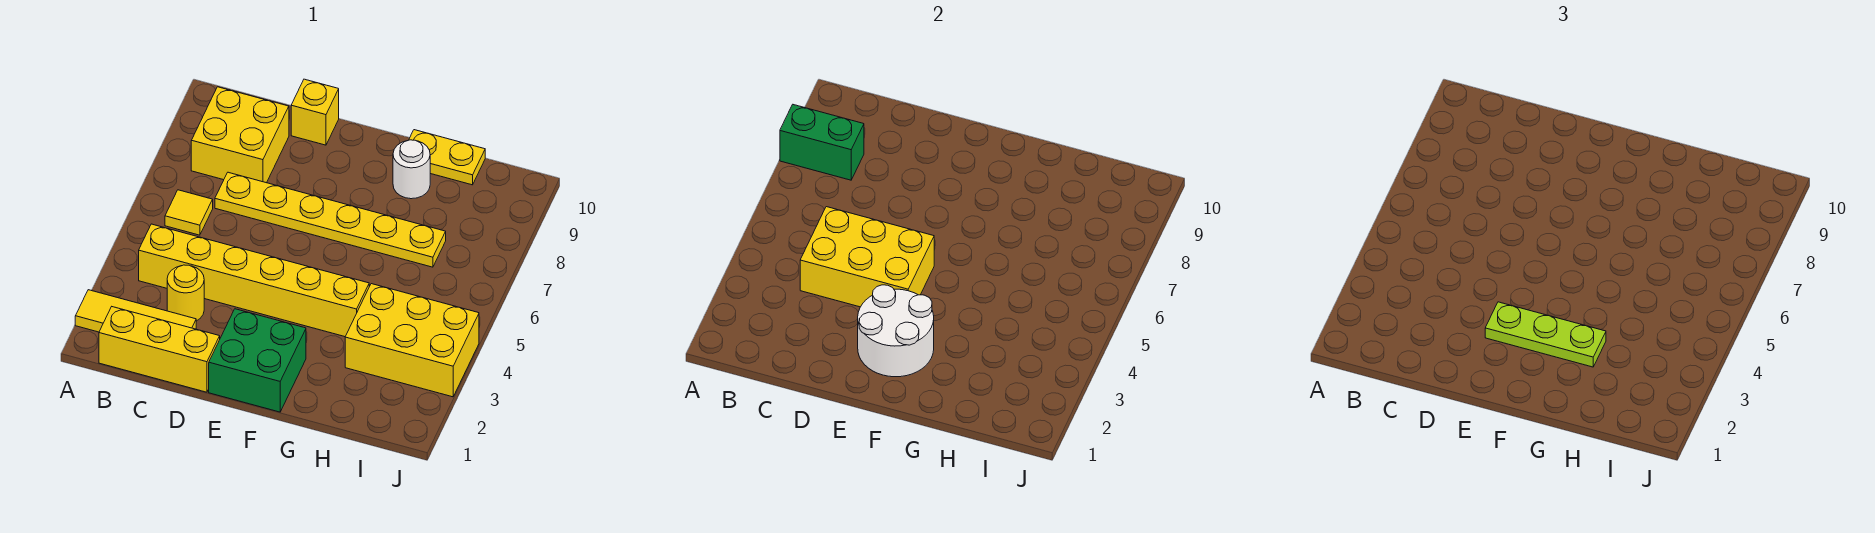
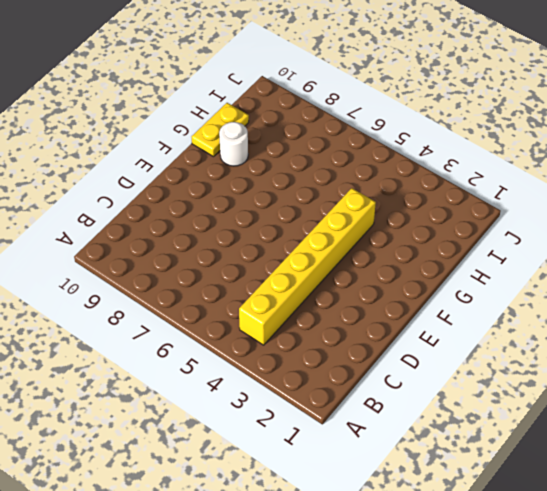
none -> yellow tile A2:C2 level 1
none -> yellow brick B1:D1 level 1
none -> yellow tile B6 level 1

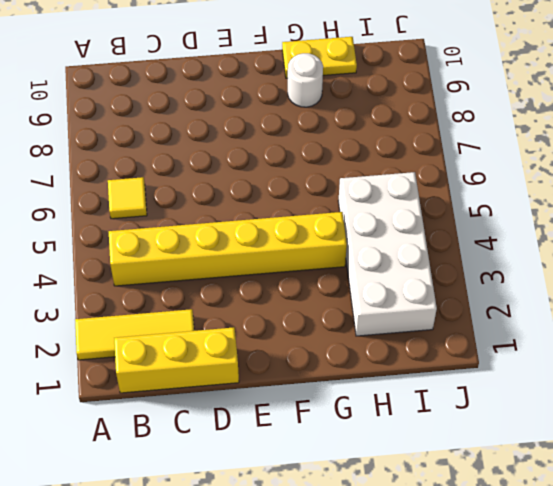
white brick H2:I5 level 1 -> yellow brick H3:J4 level 1
none -> yellow brick B8:C9 level 1
none -> yellow round brick C3 level 1
none -> yellow plate C7:H7 level 1

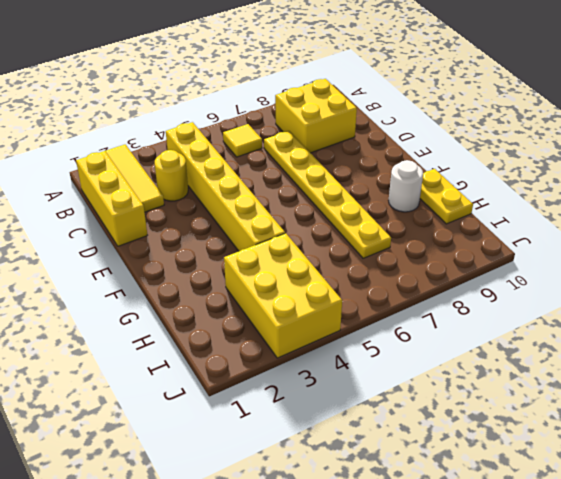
none -> yellow brick D10 level 1
none -> green brick E1:F2 level 1
none -> green brick A8:B8 level 2

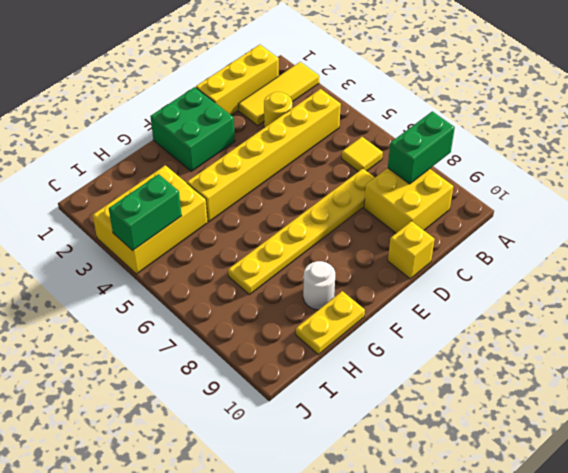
green brick I4:J4 level 2 -> none
none -> yellow brick C4:E5 level 2
none -> white round brick E2:F3 level 2
none -> lime plate E3:G3 level 3

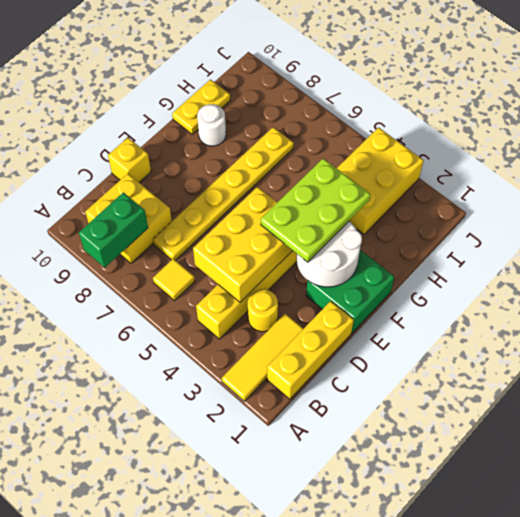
lime plate E3:G4 level 3 -> lime plate E3:G3 level 3

